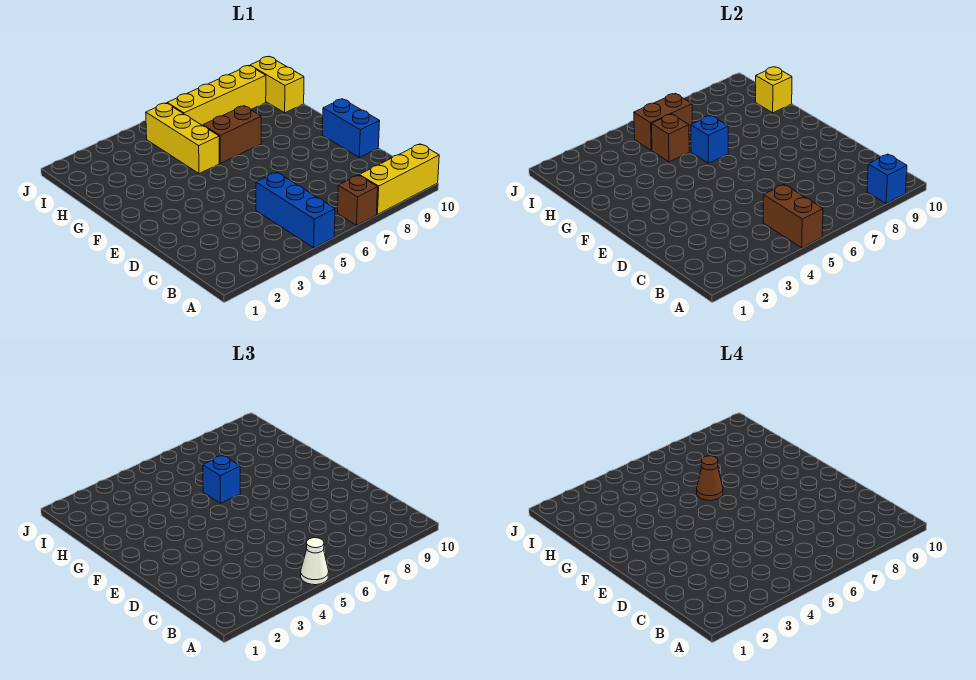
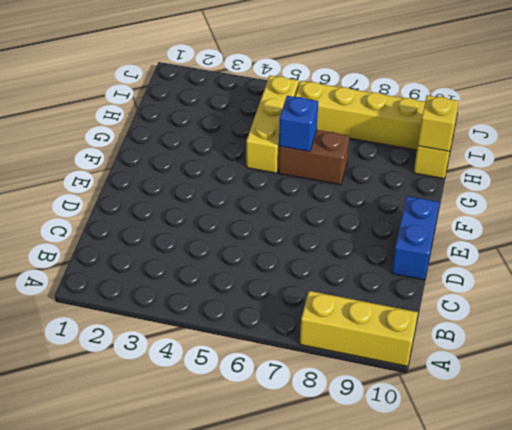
none -> blue brick A5:C5 level 1
none -> brown brick A7 level 1
none -> brown brick A5:B5 level 2

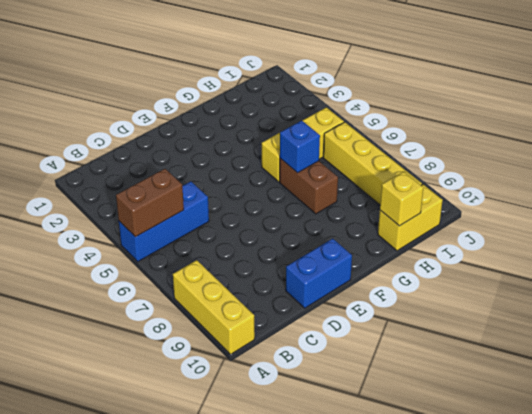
none -> brown brick A7 level 1
none -> blue brick A9 level 2
none -> brown brick H5 level 2

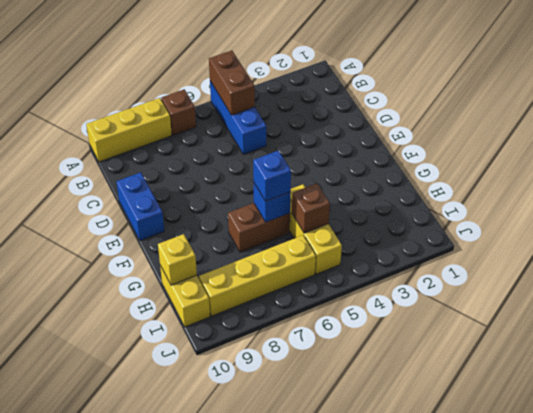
none -> blue brick A9 level 2
none -> brown brick I5:I6 level 2
none -> white cone A5 level 3

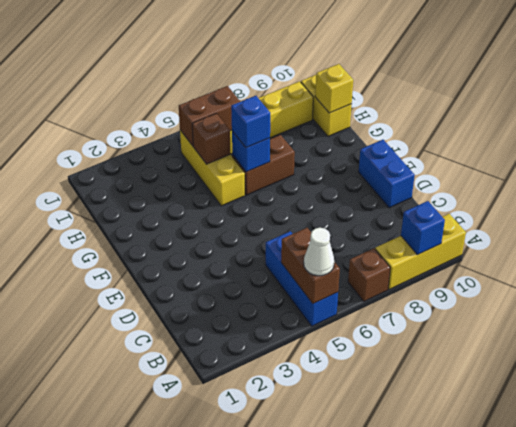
none -> brown cone G6 level 4

